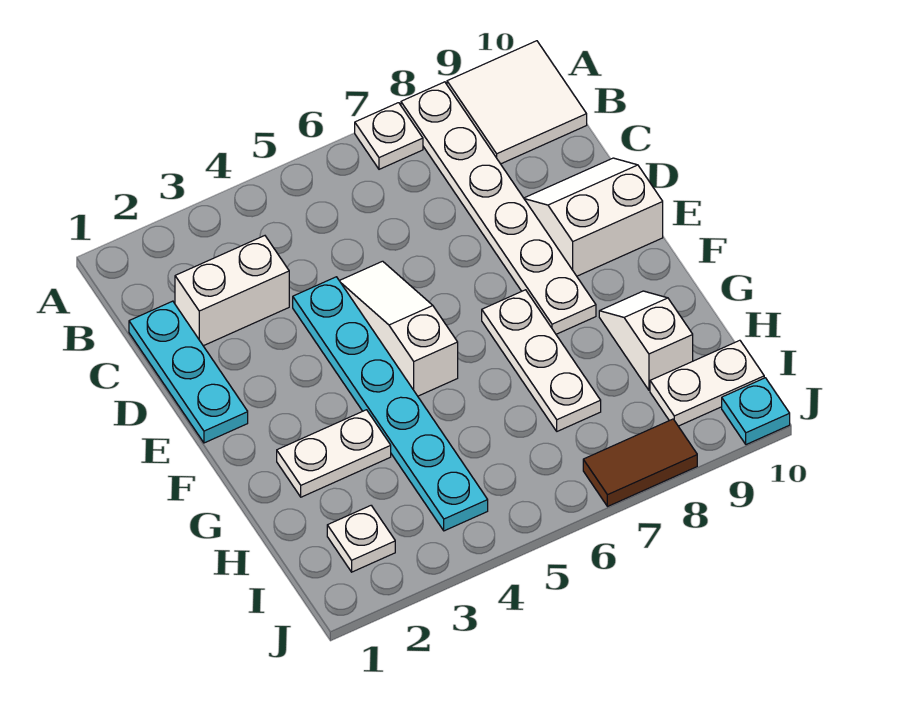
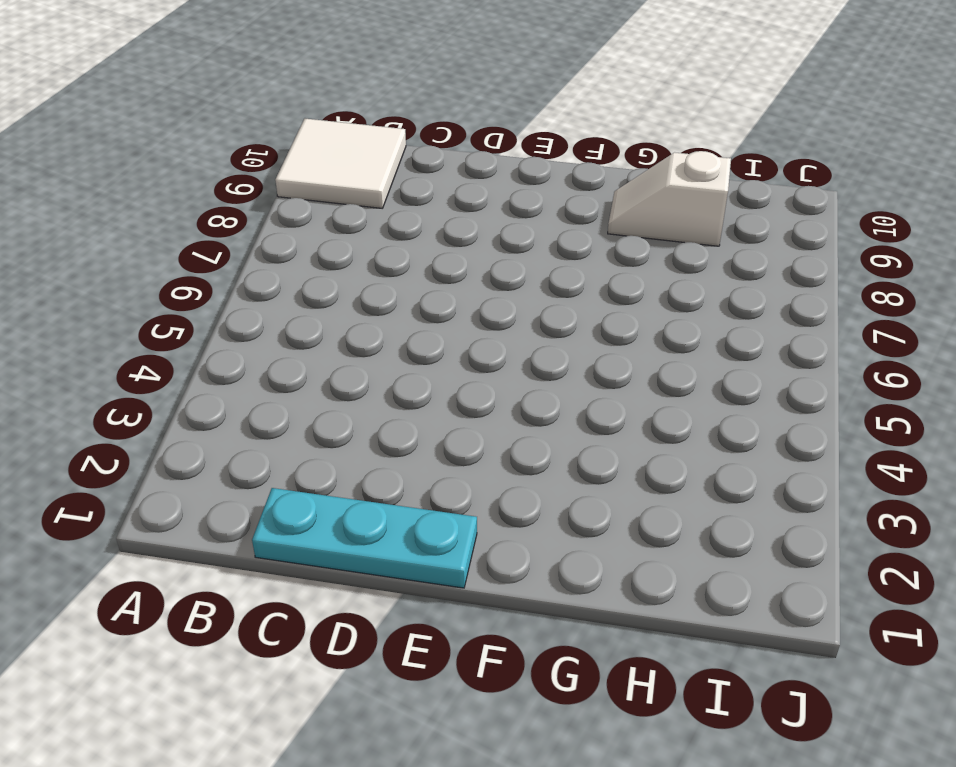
none -> white plate A7 level 1
none -> white plate A8:F8 level 1
none -> white brick C2:C3 level 1

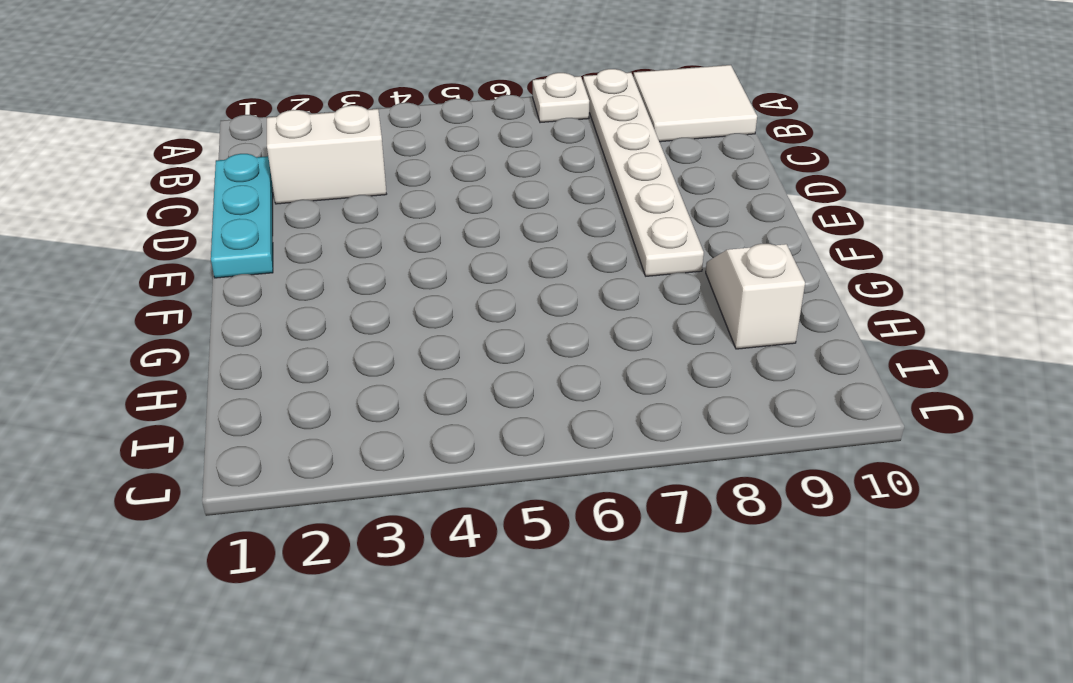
none -> cyan plate D4:I4 level 1
none -> white slope D5:F5 level 1 top F
none -> white slope D9:E10 level 1 top E

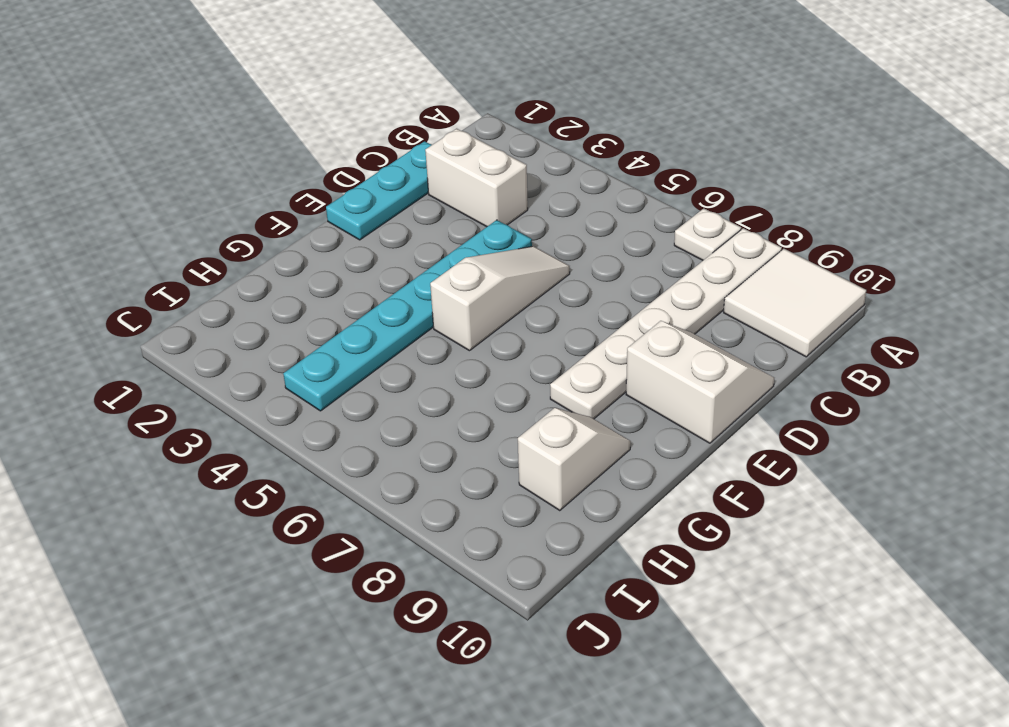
none -> white plate F7:H7 level 1
none -> white plate G2:G3 level 1
none -> white plate I2 level 1

